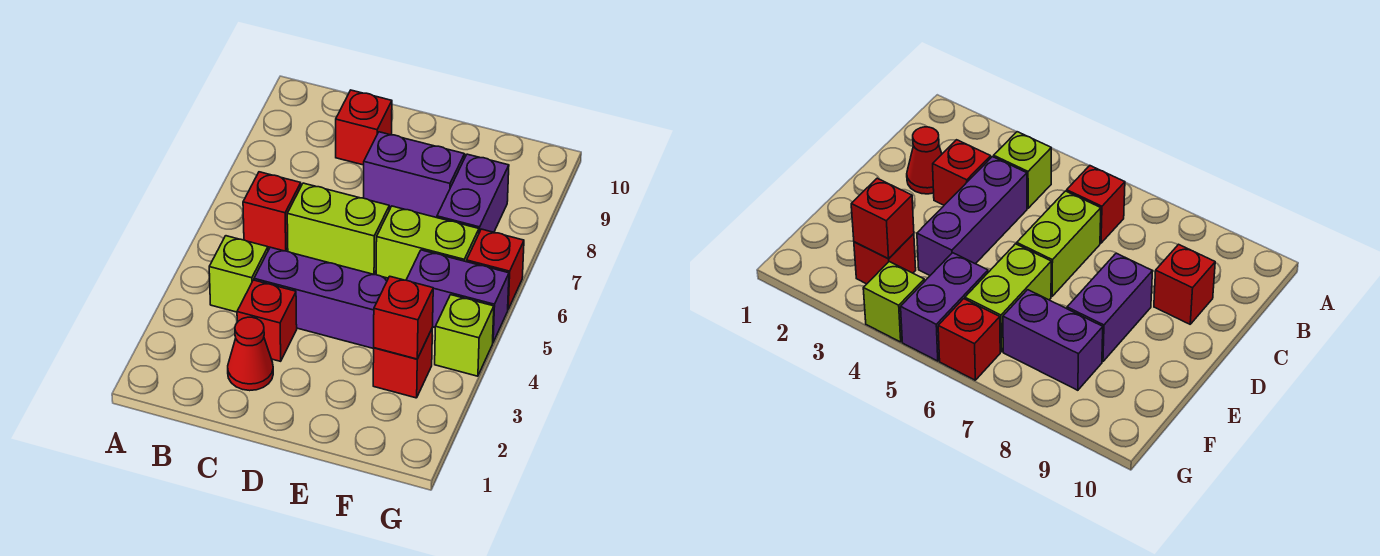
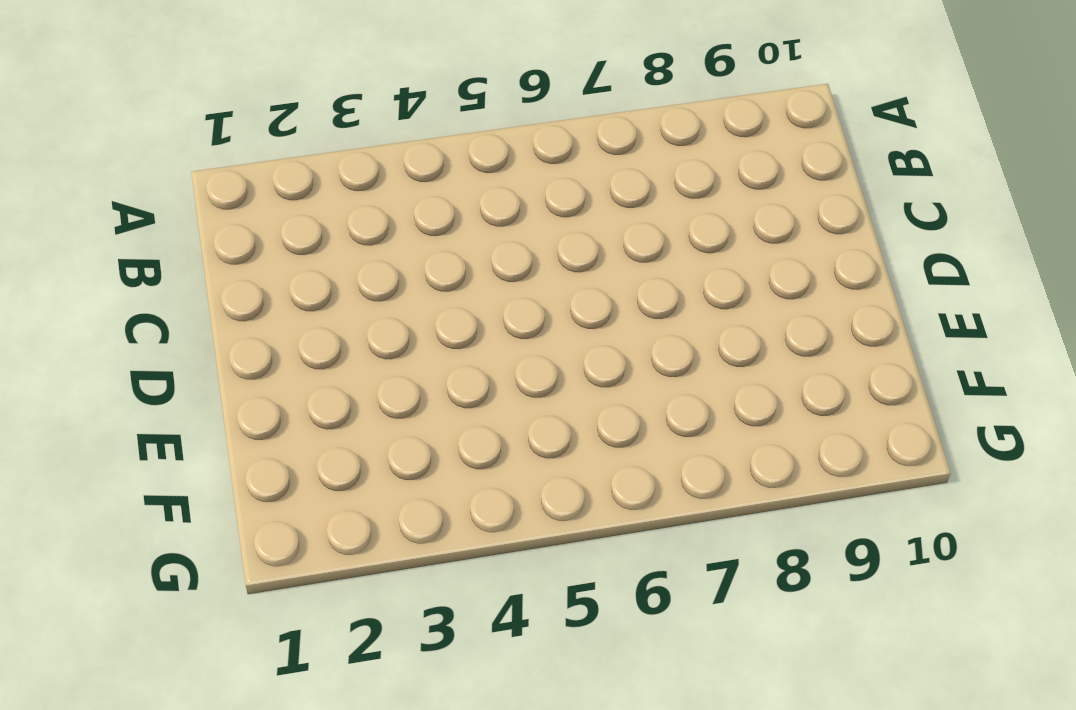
none -> lime brick B4 level 1
none -> red brick B6 level 1
none -> red cone C2 level 1

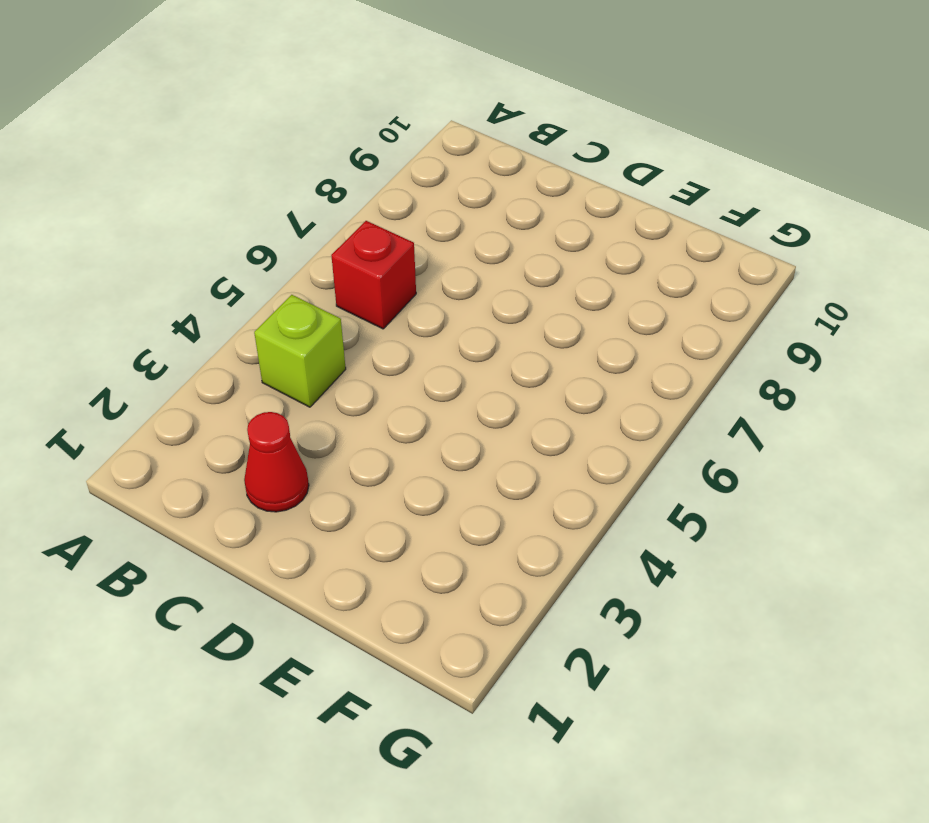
none -> red brick C3 level 1
none -> purple brick C4:E4 level 1
none -> lime brick C6:D6 level 1

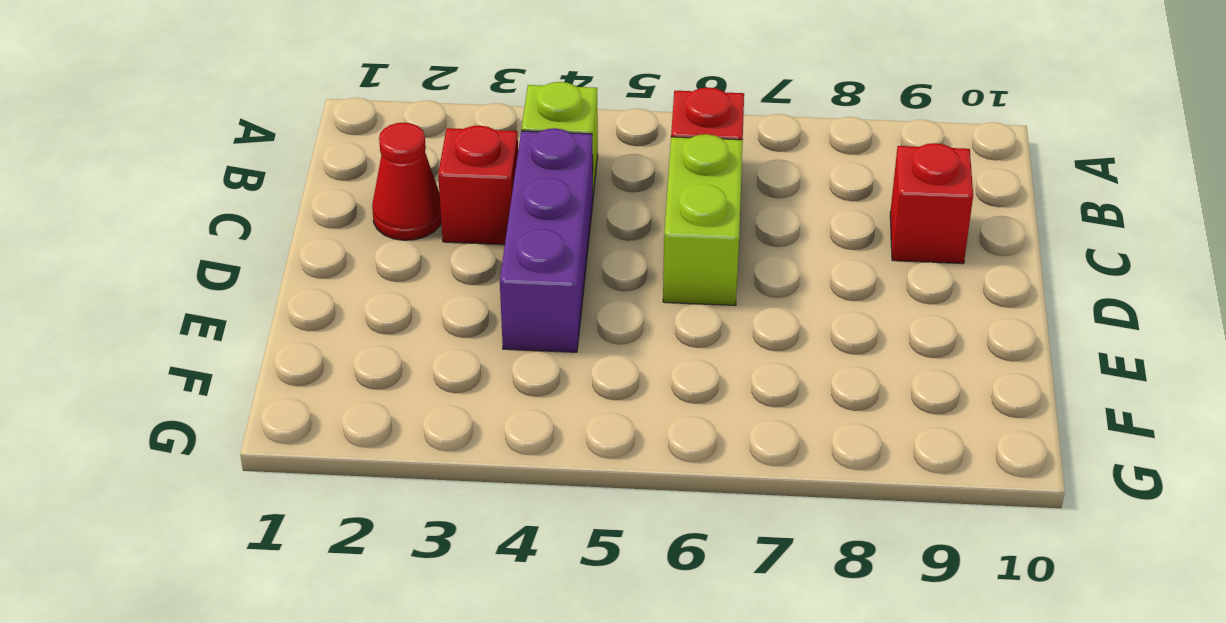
none -> purple brick D8:E8 level 1
none -> lime brick E6:F6 level 1
none -> red brick F3 level 1

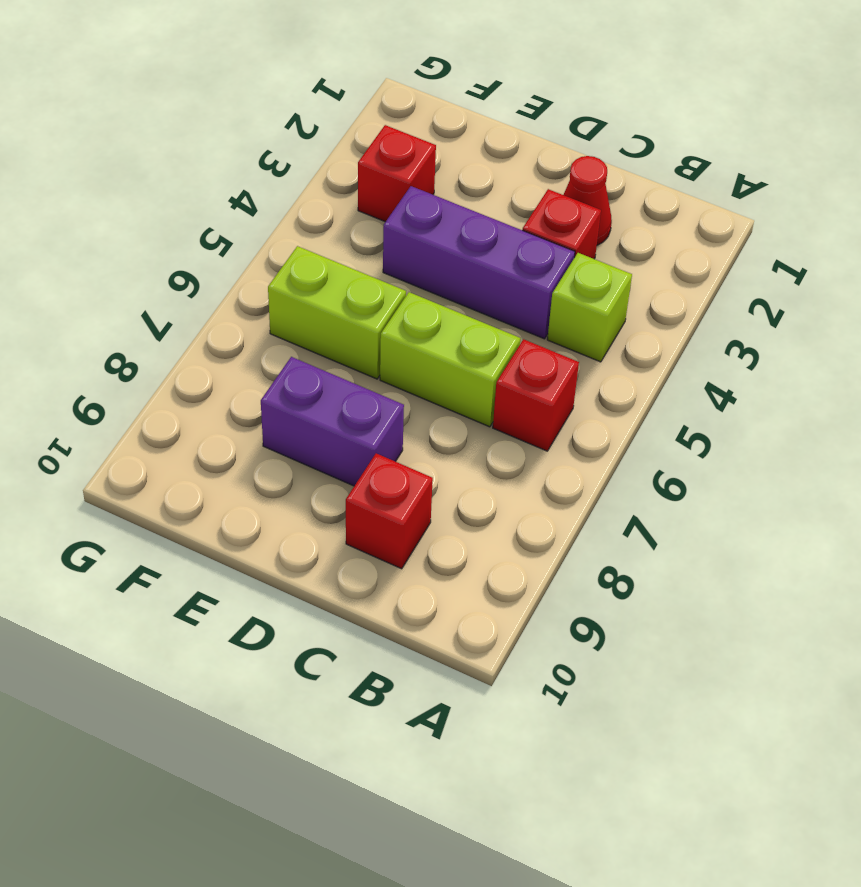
none -> purple brick F5:G5 level 1
none -> purple brick F7:F8 level 1
none -> lime brick G4 level 1

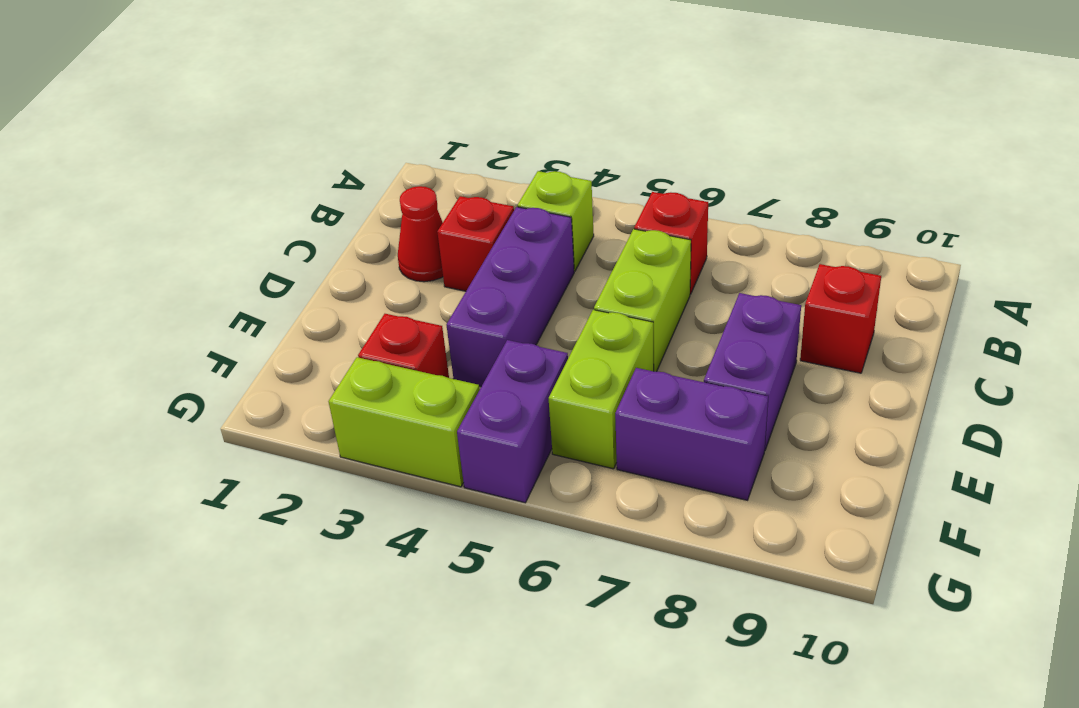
lime brick G3:G4 level 1 -> lime brick G4 level 1
none -> red brick G6 level 1
none -> red brick F3 level 2

